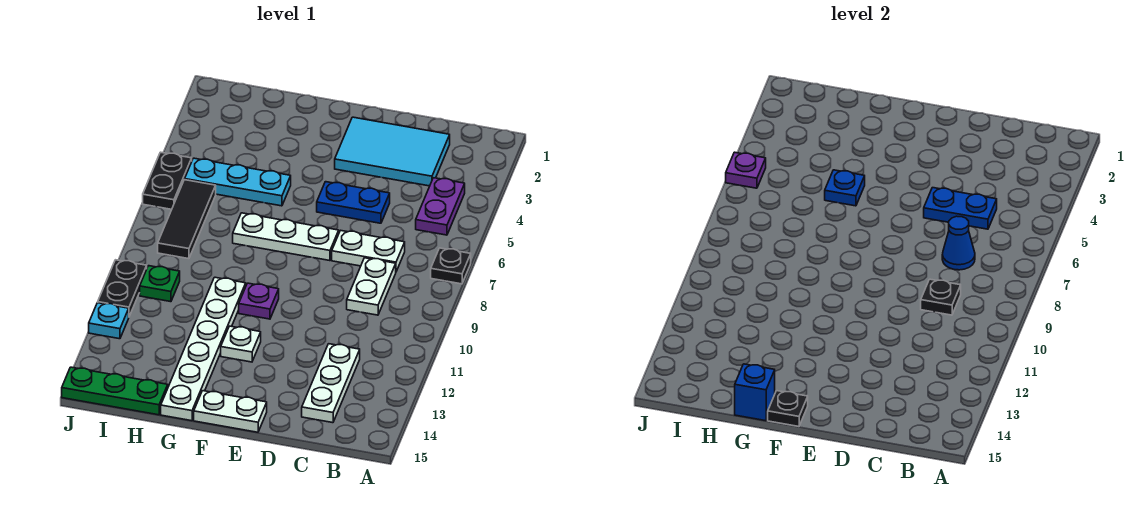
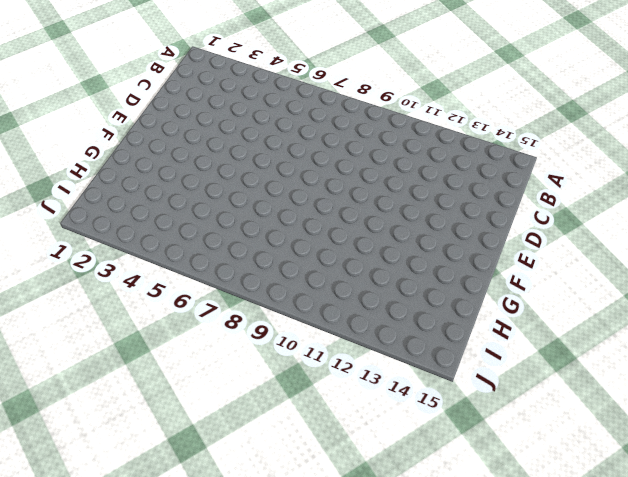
none -> black plate A7 level 1
none -> purple plate B4:B5 level 1
none -> cyan tile C2:E3 level 1

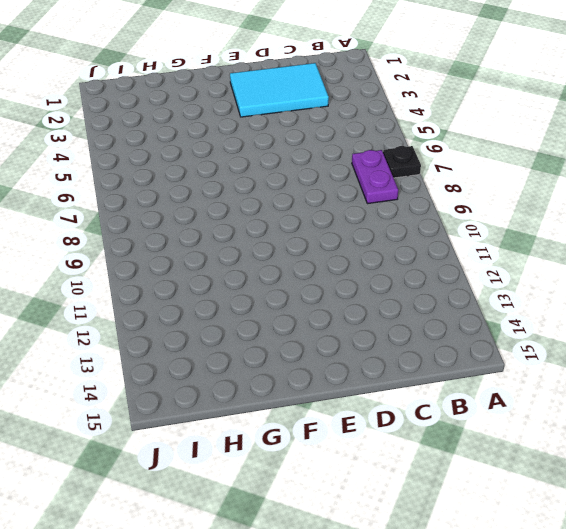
purple plate B7:B8 level 1 -> purple plate B4:B5 level 1
none -> white plate C7:D7 level 1
none -> white plate C8:C9 level 1
none -> white plate C12:C14 level 1

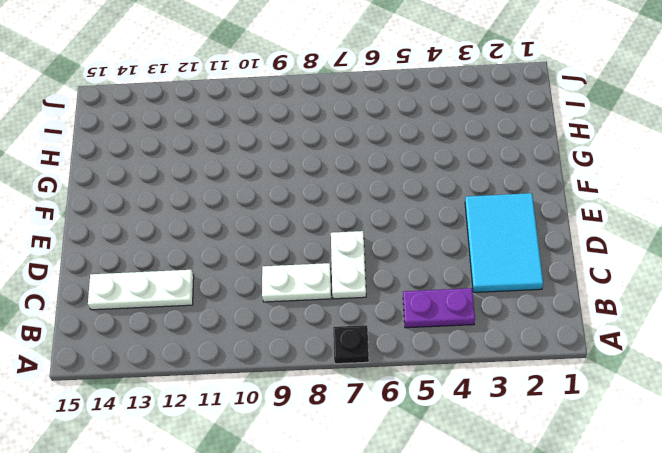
none -> blue plate D5:E5 level 1
none -> white plate E7:G7 level 1
none -> white plate E15:F15 level 1

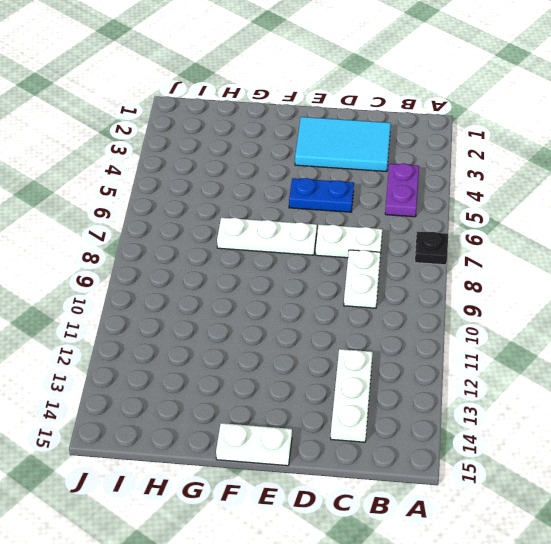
none -> purple plate F10 level 1
none -> white plate F12 level 1
none -> cyan plate G5:I5 level 1

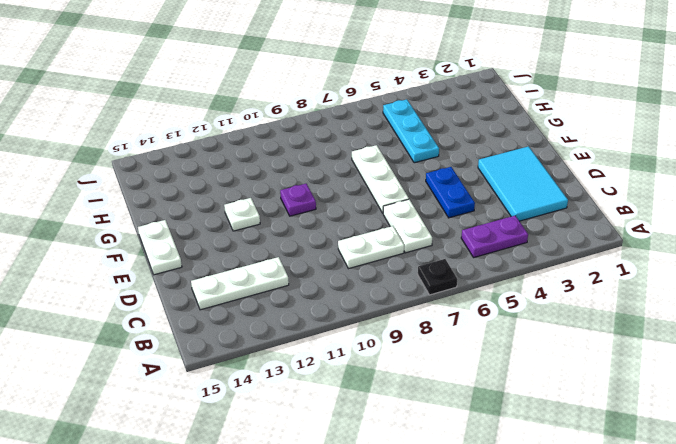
none -> white plate G10:G15 level 1
none -> green plate H15:J15 level 1
none -> black tile I6:I8 level 1

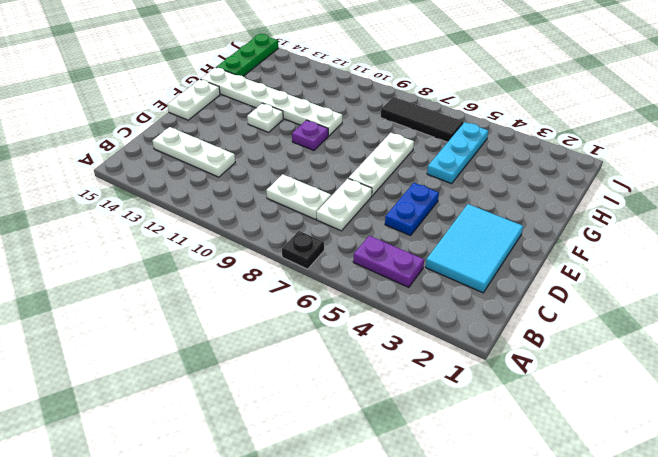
none -> green plate I10 level 1
none -> black plate J5:J6 level 1
none -> black plate J10:J11 level 1

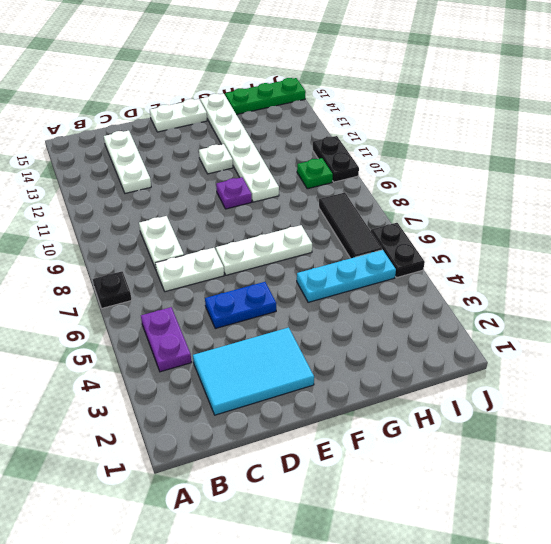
none -> cyan plate J12 level 1
none -> blue plate C5:D5 level 2
none -> blue cone C7 level 2

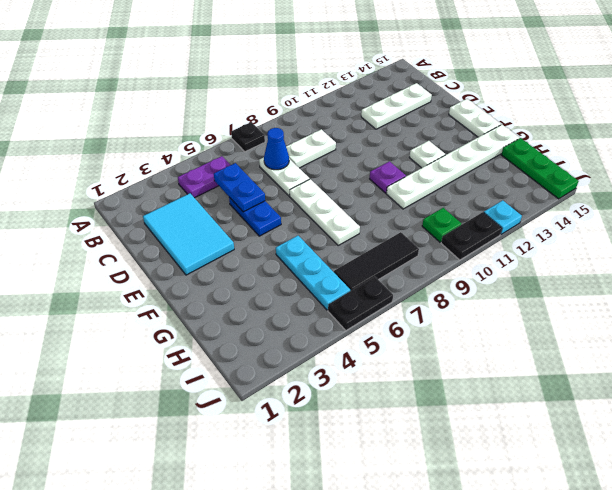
none -> black plate C9 level 2
none -> black plate F15 level 2
none -> blue plate G5 level 2

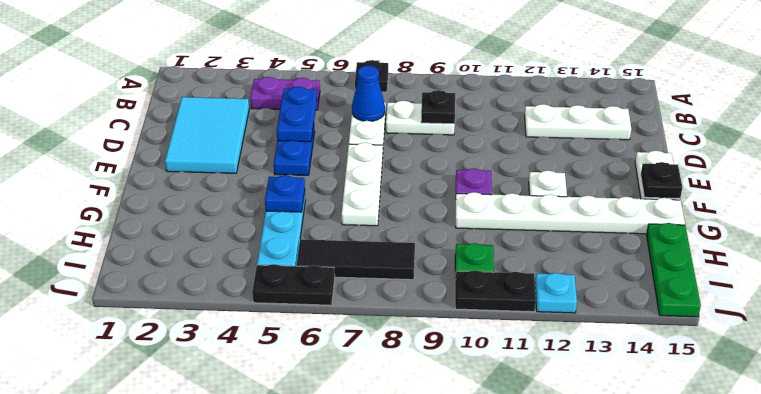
none -> blue brick G15 level 2
none -> purple plate J5 level 2

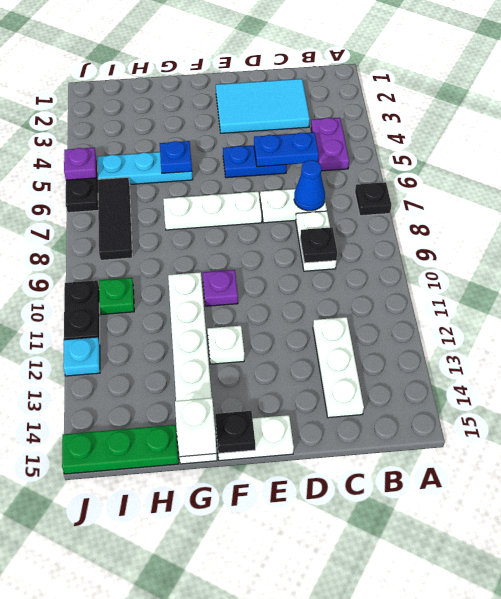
white brick G15 level 2 -> blue brick G15 level 2

